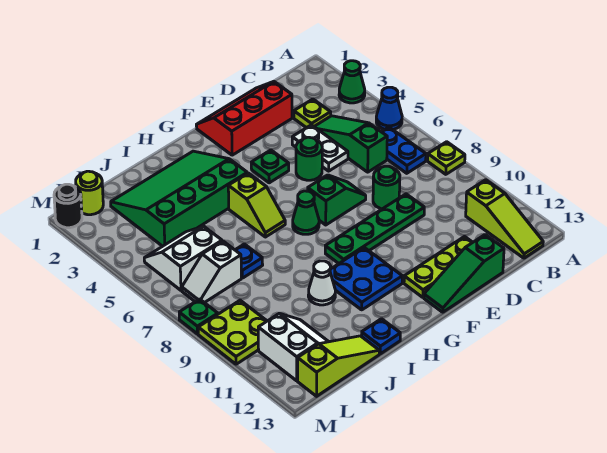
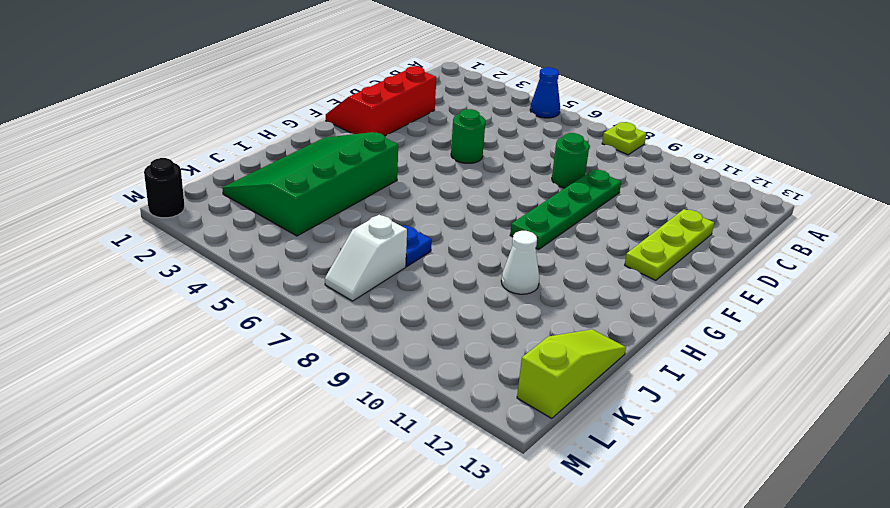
none -> green cone A3 level 1
none -> blue plate B6:B7 level 1
none -> lime slope B11:B13 level 1 top 11
none -> lime plate C3 level 1

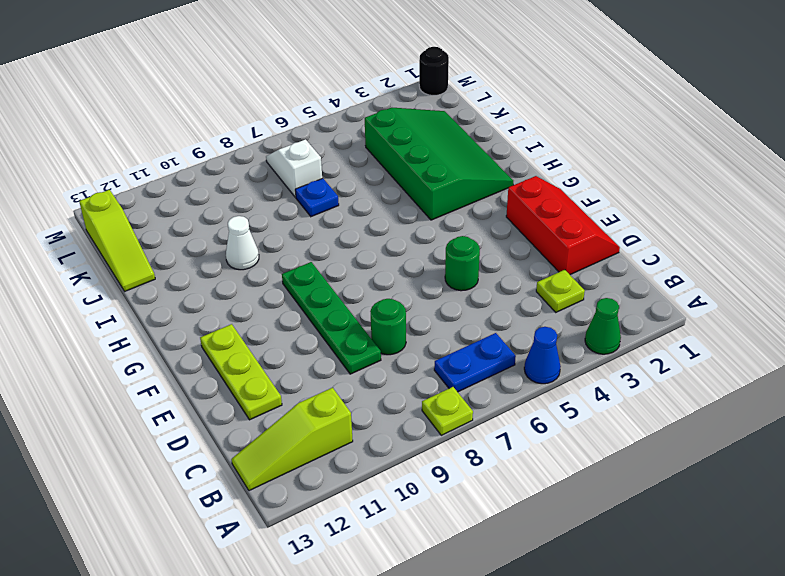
none -> green slope C4:C6 level 1 top 6
none -> white plate D4:D5 level 1
none -> green slope D13:F13 level 1 top D
none -> green slope E7:F7 level 1 top F

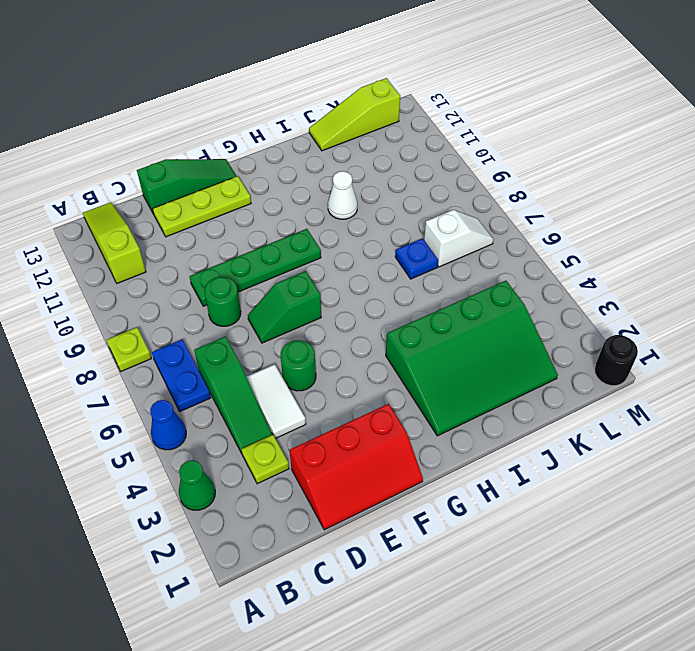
white tile D4:D5 level 1 -> white plate D4:D5 level 1
none -> green plate F4 level 1
none -> green cone G7 level 1
none -> blue plate G10:H11 level 1
none -> lime slope H5:H6 level 1 top 5

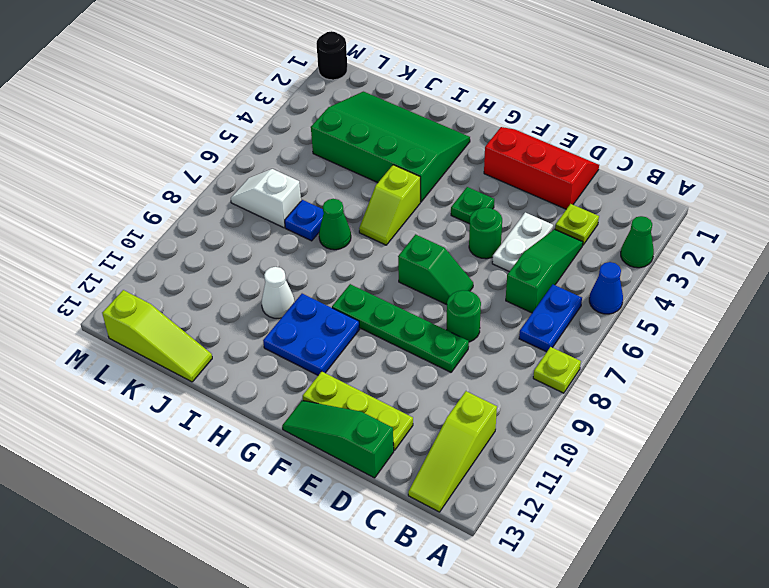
green cone I7 level 1 -> green cone G7 level 1
none -> blue plate I13 level 1
none -> white slope K5:L6 level 1 top 6
none -> white slope K11:L12 level 1 top L
none -> lime round brick L1 level 1

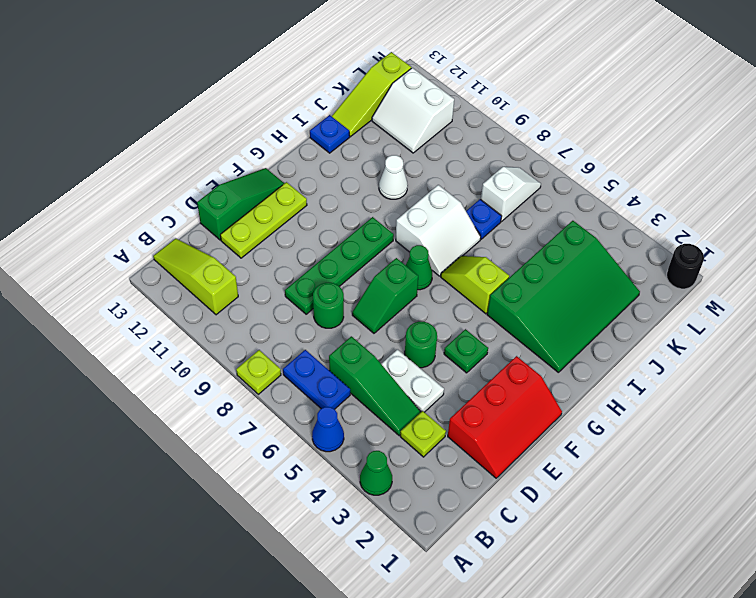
white slope H7:I8 level 1 top 8 -> white slope K5:L6 level 1 top 6
none -> blue plate G10:H11 level 1
none -> lime round brick L1 level 1
none -> lime plate L9:M10 level 1
none -> green plate M8 level 1

